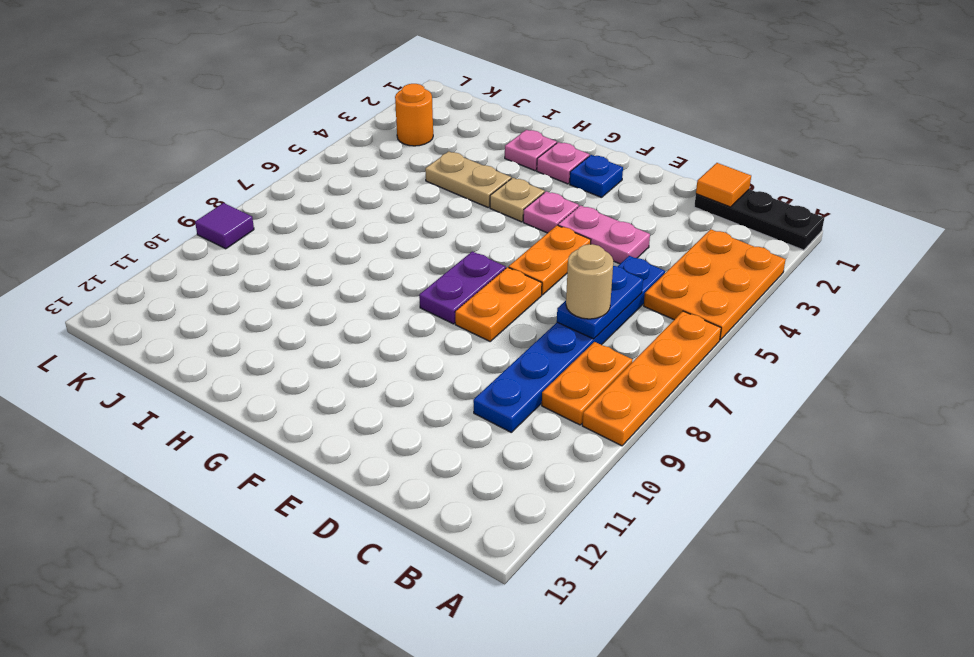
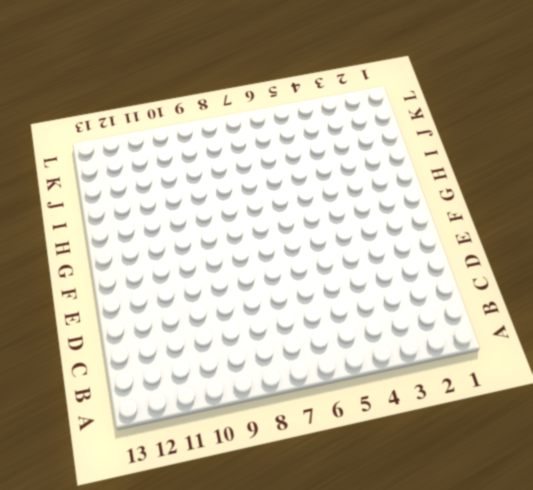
none -> black plate A1:C1 level 1
none -> orange plate A3:B5 level 1
none -> orange plate A6:A9 level 1

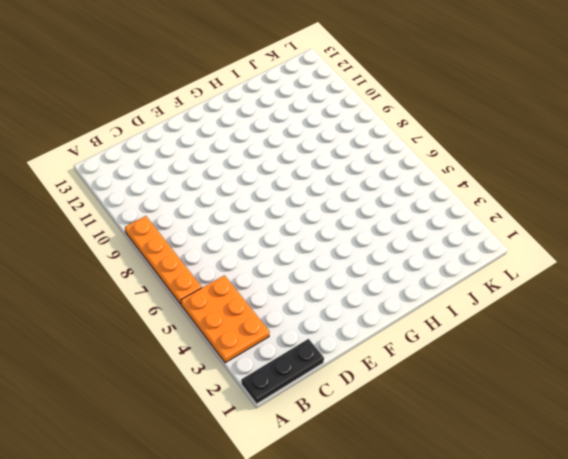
none -> orange plate B8:B9 level 1
none -> blue plate C5:C10 level 1
none -> pink plate D4:E4 level 1

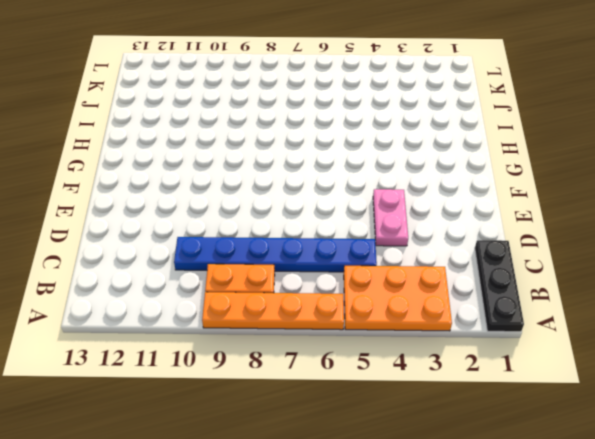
none -> orange plate E5:E6 level 1
none -> orange plate E7:E8 level 1
none -> blue plate F2 level 1

